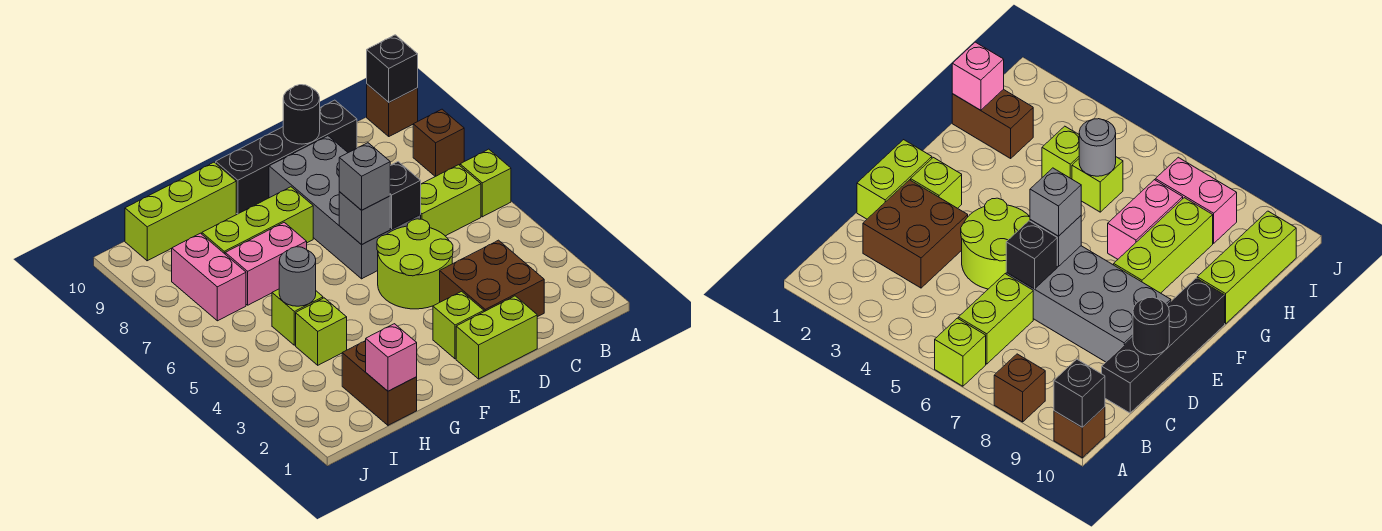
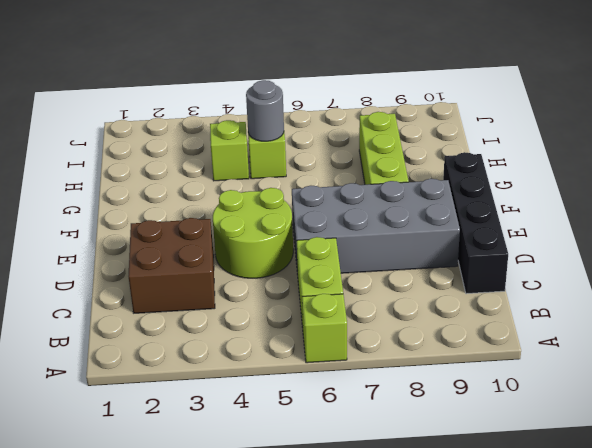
none -> brown brick A8 level 1
none -> brown brick A10 level 1
none -> lime brick D1:E1 level 1

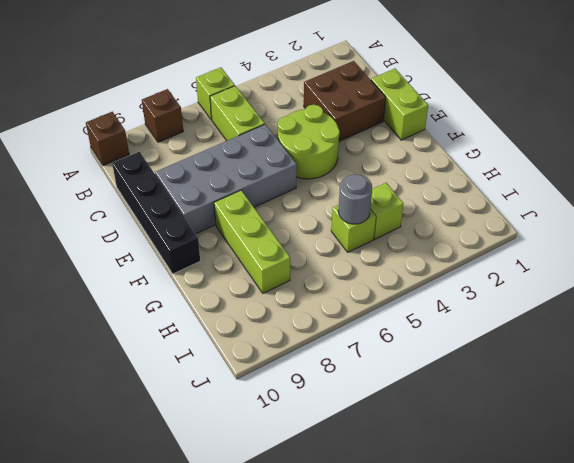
none -> lime brick E2 level 1
none -> pink brick G7:H7 level 1
none -> lime brick G10:I10 level 1

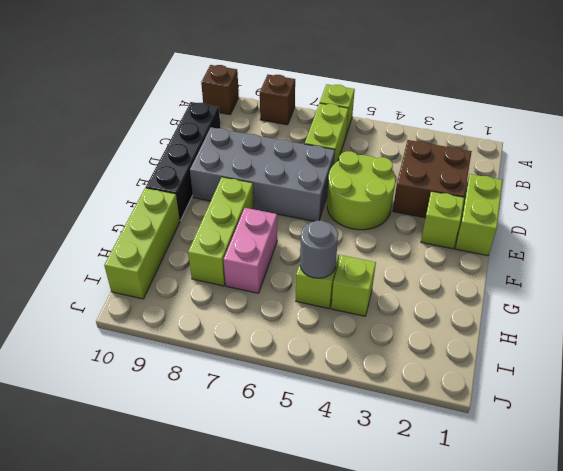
none -> brown brick H1:H2 level 1
none -> pink brick I7:I8 level 1
none -> black brick A10 level 2

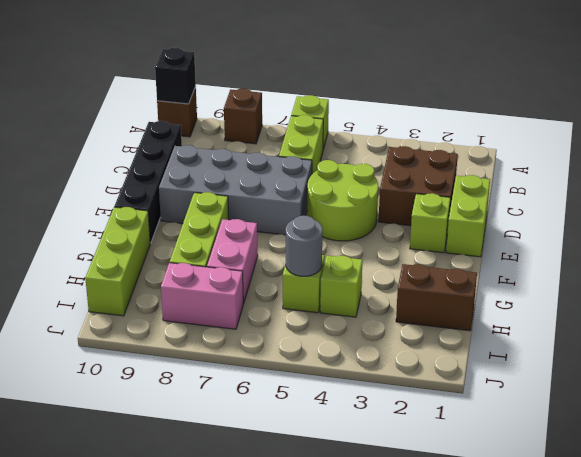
none -> black brick D6 level 2
none -> black round brick D10 level 2
none -> grey brick E6 level 2

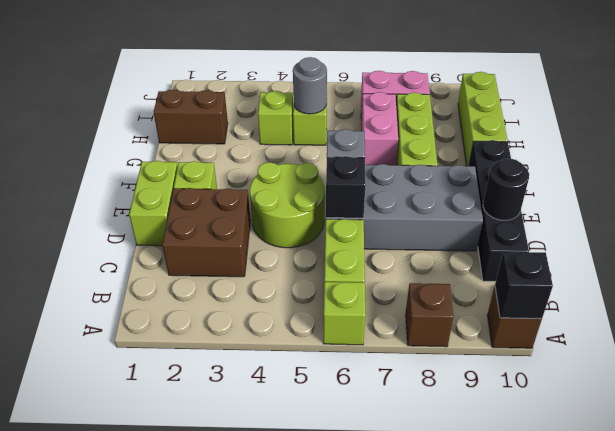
none -> pink brick H1 level 2
none -> grey brick E6 level 3

